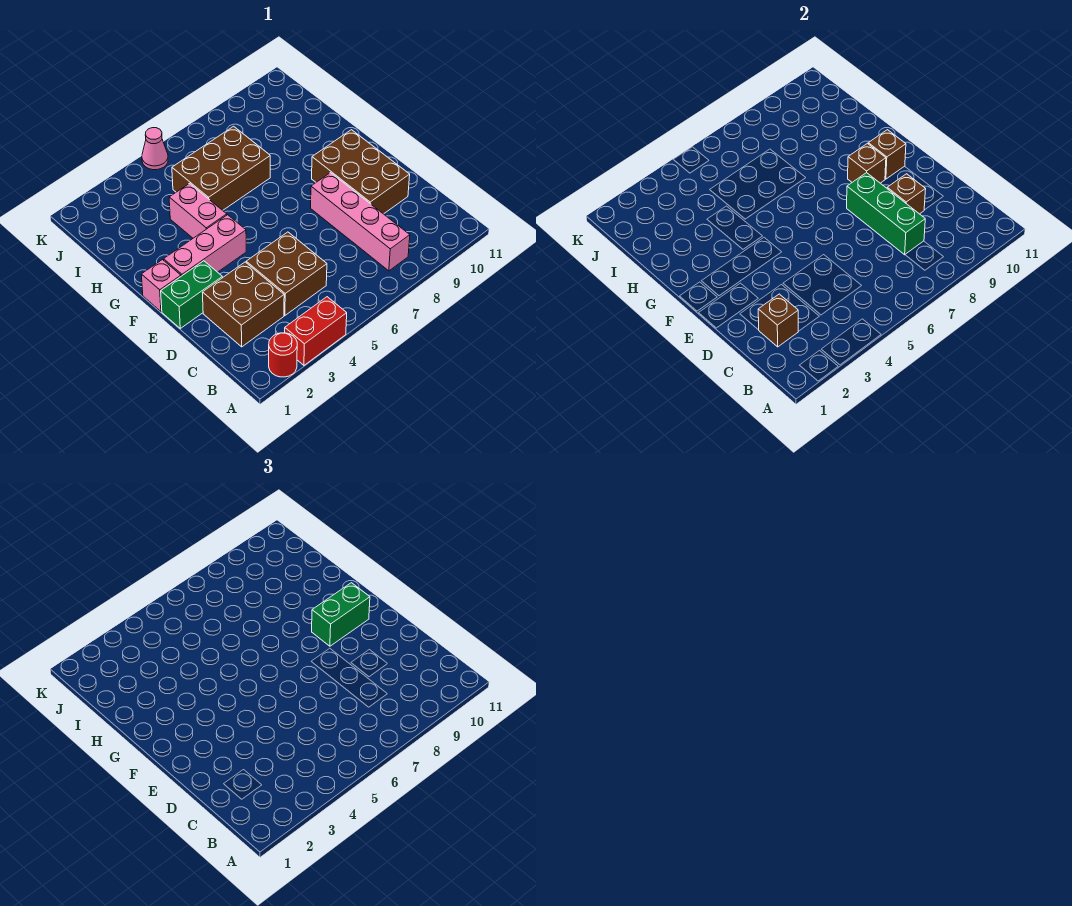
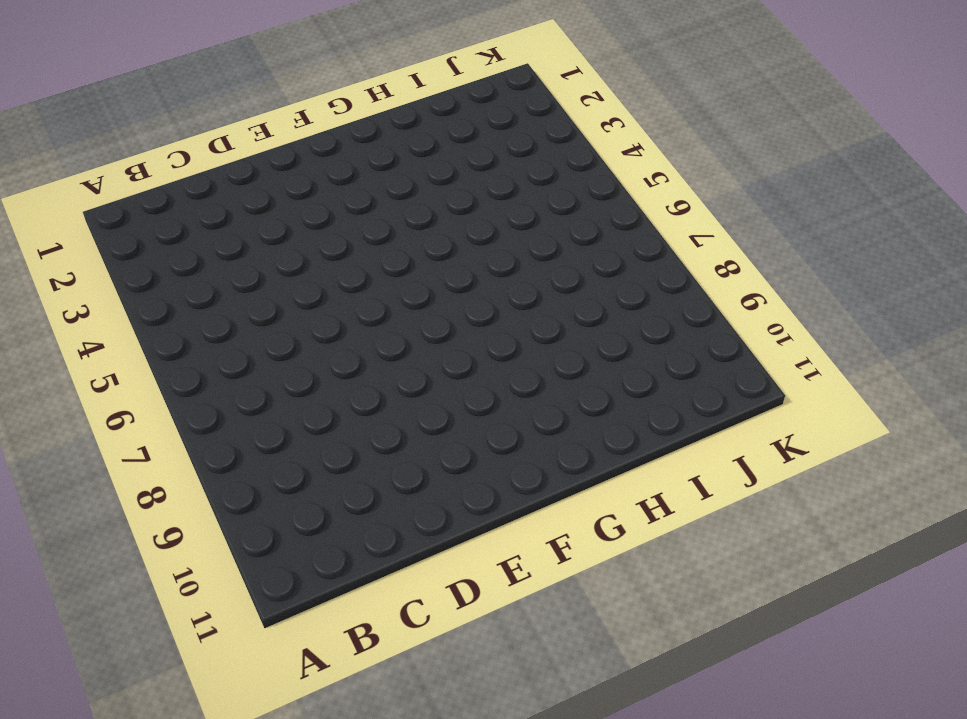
none -> red round brick A2 level 1
none -> red brick A3:A4 level 1
none -> pink brick B8:E8 level 1

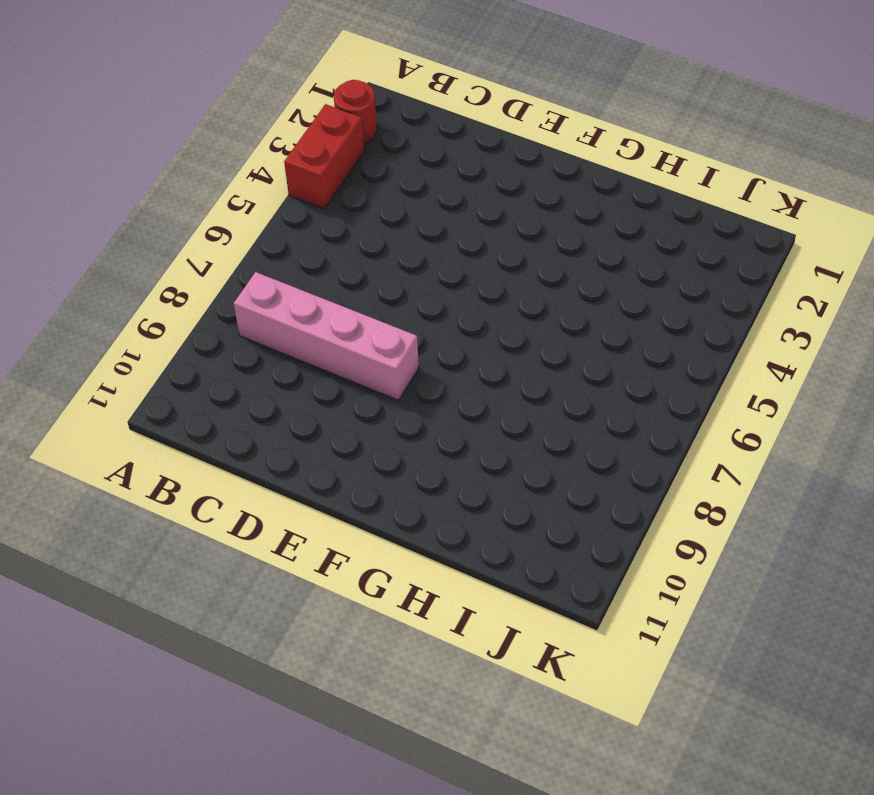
none -> brown brick C2:D3 level 1
none -> brown brick C4:D5 level 1
none -> brown brick D9:F10 level 1

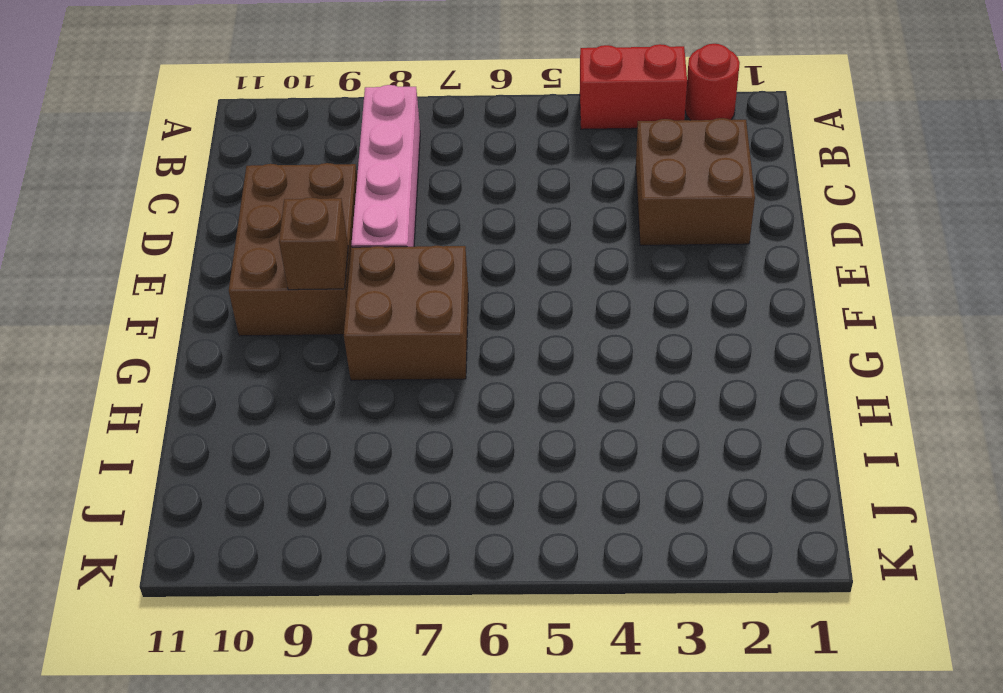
brown brick F7:G8 level 1 -> brown brick C4:D5 level 1
none -> green brick E1:E2 level 1
none -> pink brick F1 level 1
none -> pink brick F2:F4 level 1

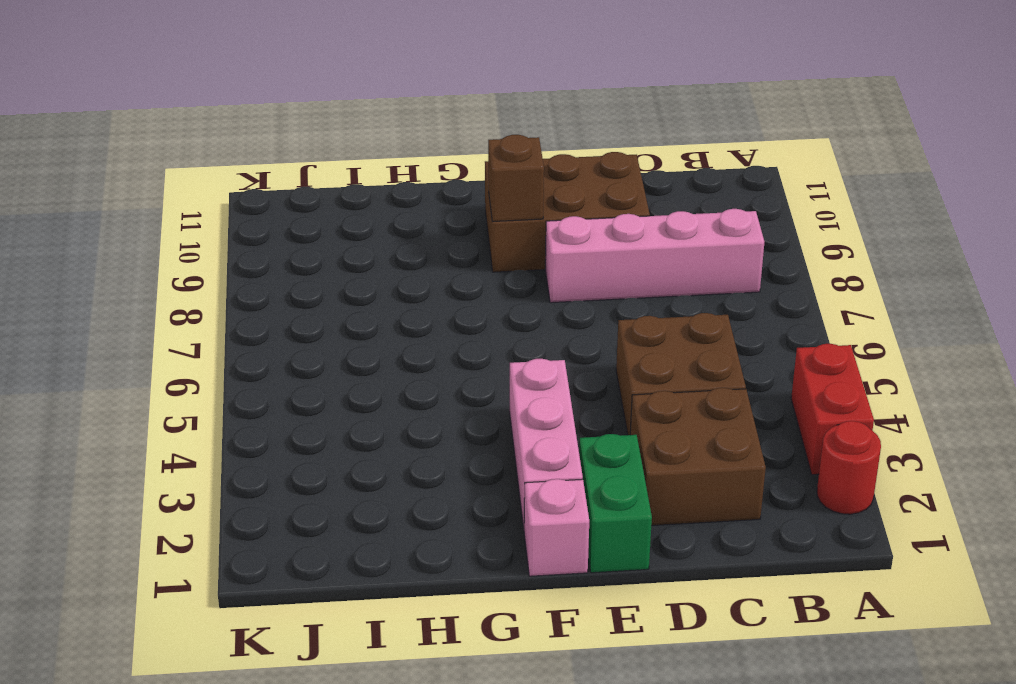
none -> pink brick G4:H4 level 1
none -> brown brick H5:I7 level 1
none -> pink cone K5 level 1

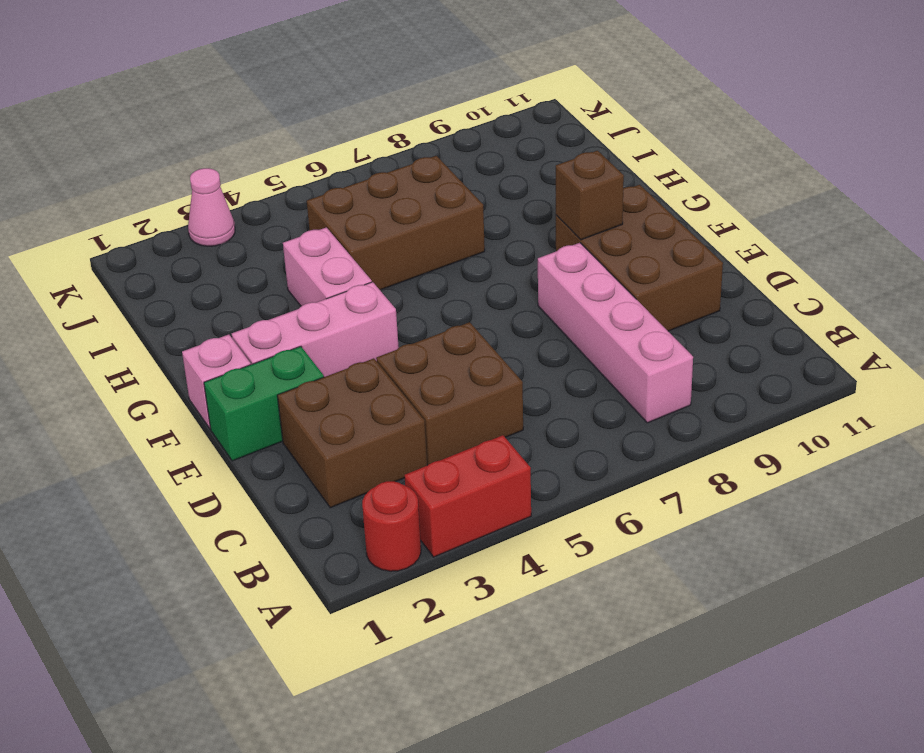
pink cone K3 level 1 -> pink cone K5 level 1
none -> brown brick C2 level 2
none -> green brick C8:E8 level 2
none -> brown brick D9 level 2

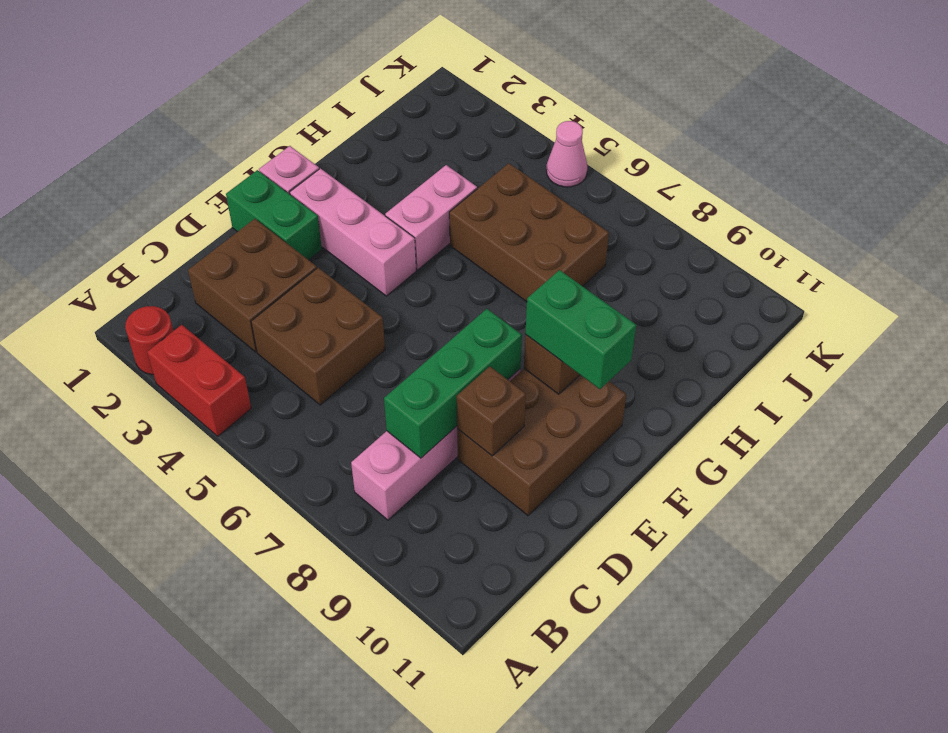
none -> brown brick C2 level 2
none -> brown brick F10 level 2

